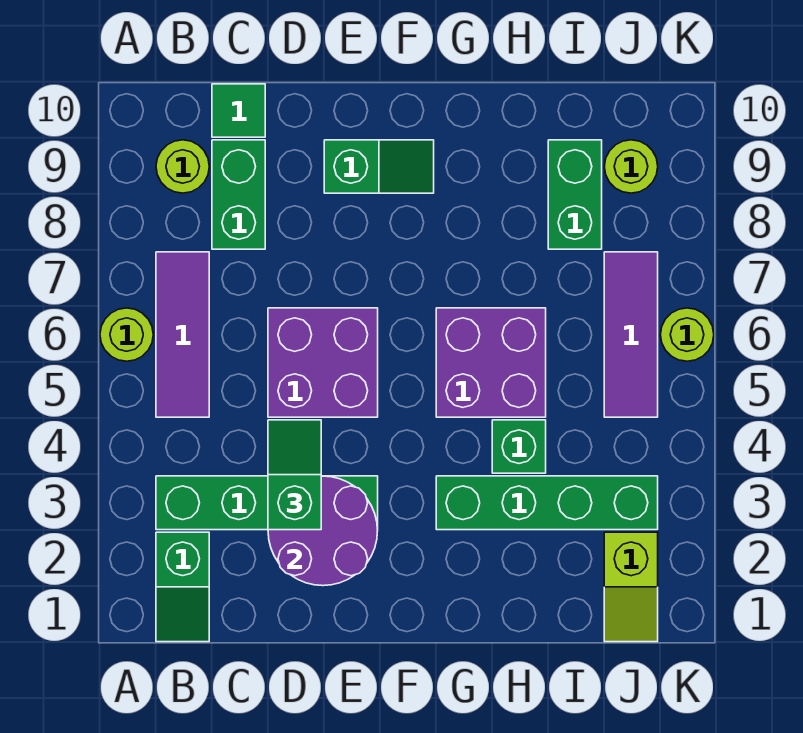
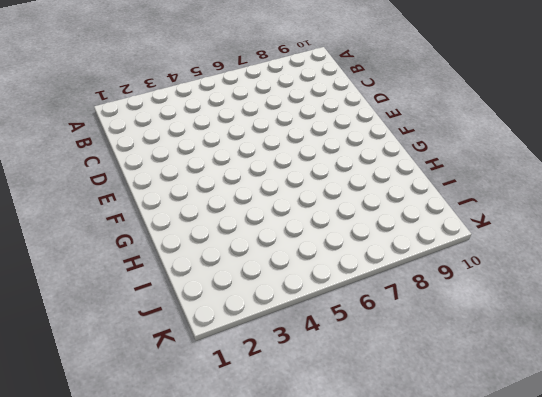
none -> lime round brick A6 level 1
none -> green slope B1:B2 level 1 top 2
none -> green brick B3:E3 level 1

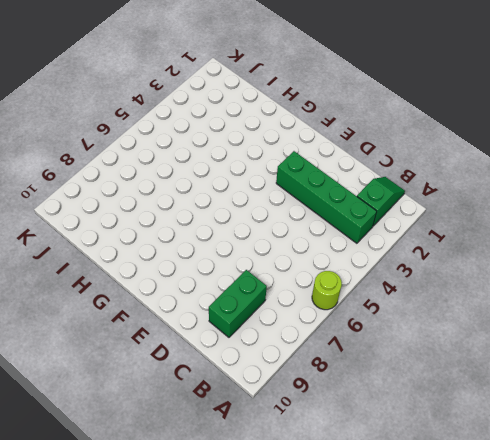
none -> purple tile B5:B7 level 1
none -> lime round brick B9 level 1
none -> green tile C10 level 1

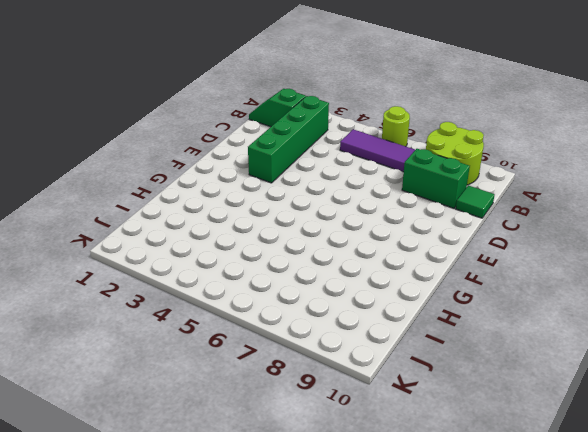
lime round brick A8:B9 level 1 -> lime round brick B9 level 1
none -> purple brick D5:E6 level 1
none -> green slope E9:F9 level 1 top E
none -> green brick G3:J3 level 1

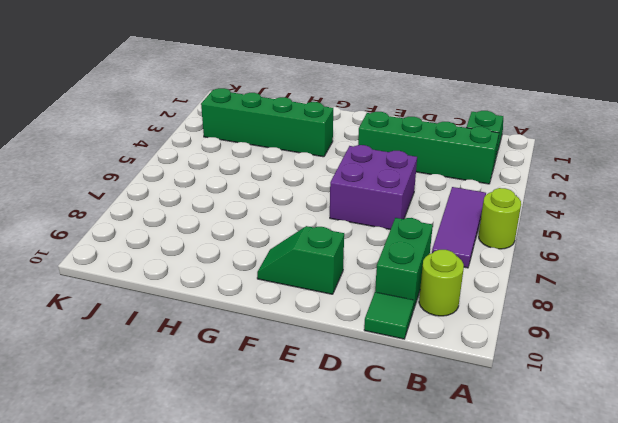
none -> purple brick G5:H6 level 1
none -> green brick H4 level 1
none -> green brick I8:I9 level 1

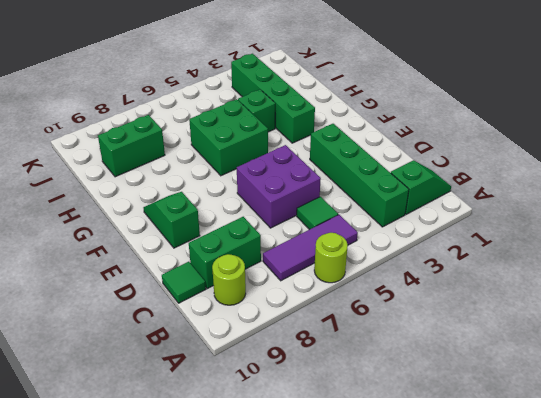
green tile C5 level 1 -> none
green brick G5:H6 level 1 -> purple brick G5:H6 level 1
none -> lime slope J1:J2 level 1 top 2
none -> purple tile J5:J7 level 1
none -> lime round brick J9 level 1

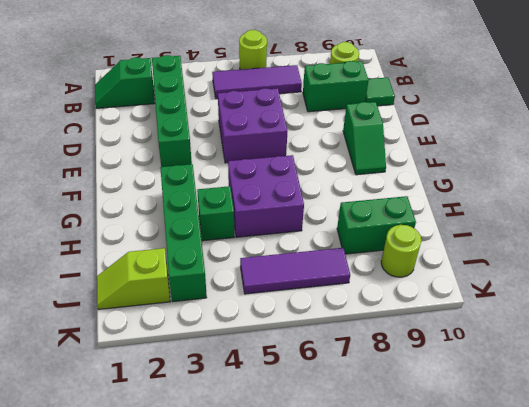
none -> lime round brick K6 level 1
none -> purple round brick D2:E3 level 2
none -> green slope D3:D4 level 3 top 3

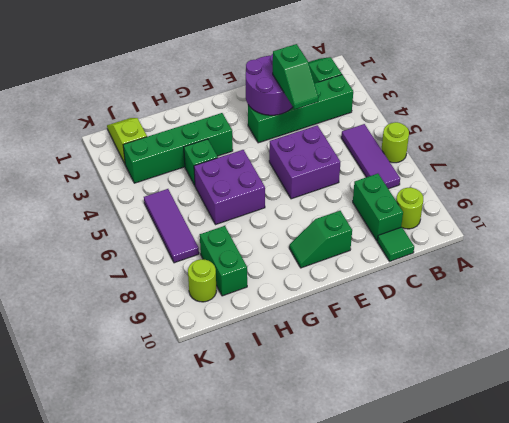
none -> lime round brick K6 level 1

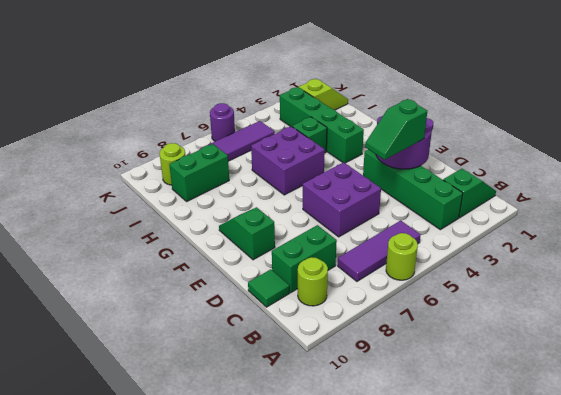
purple round brick K6 level 1 -> lime round brick K6 level 1

